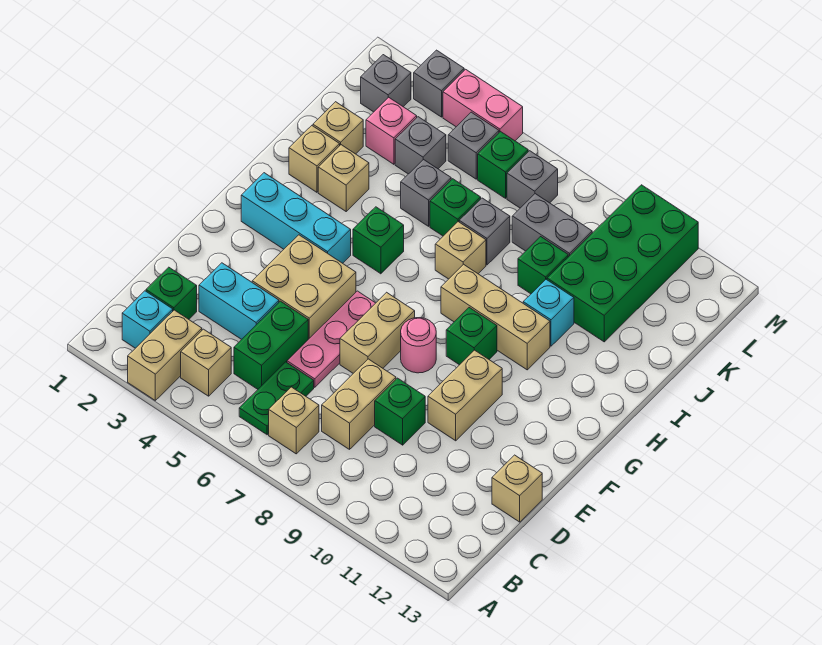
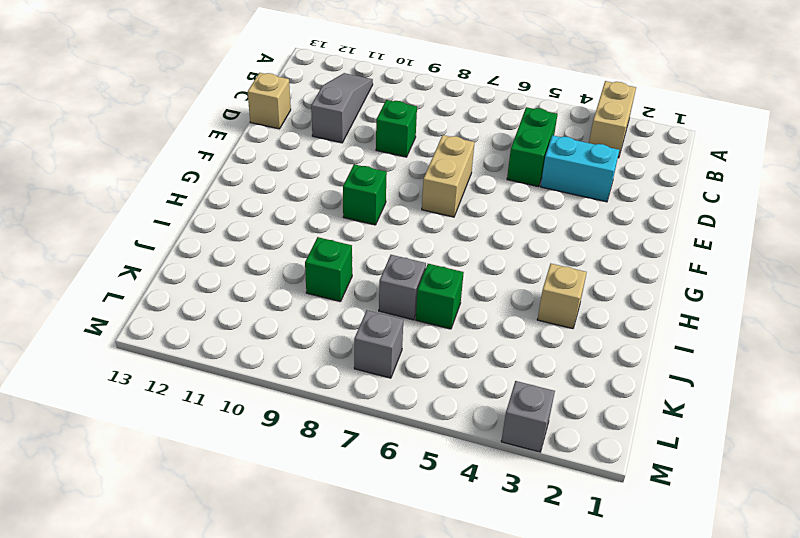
grey slope B11:D11 level 1 top D -> none
none -> cyan brick B2 level 1
none -> tan brick B4 level 1
none -> green plate B6:C6 level 1
none -> tan brick B7 level 1

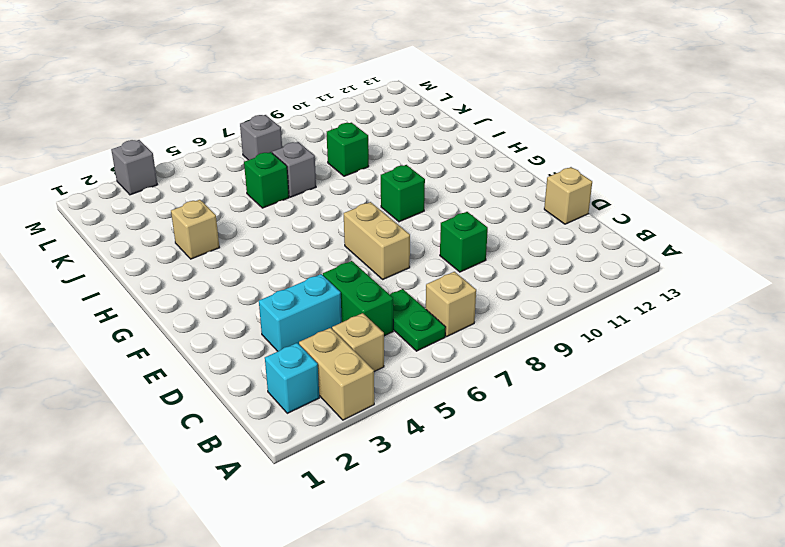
none -> green brick C2 level 1
none -> tan brick C8:D8 level 1
none -> pink plate D6:F6 level 1
none -> tan brick E4:F5 level 1

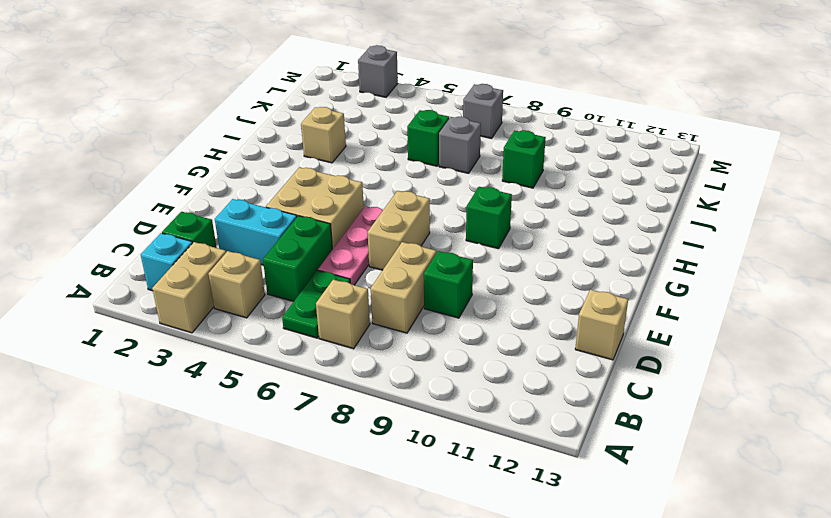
none -> tan brick E10:F10 level 1
none -> pink round brick F8 level 1
none -> cyan brick G2:G4 level 1
none -> green brick H5 level 1

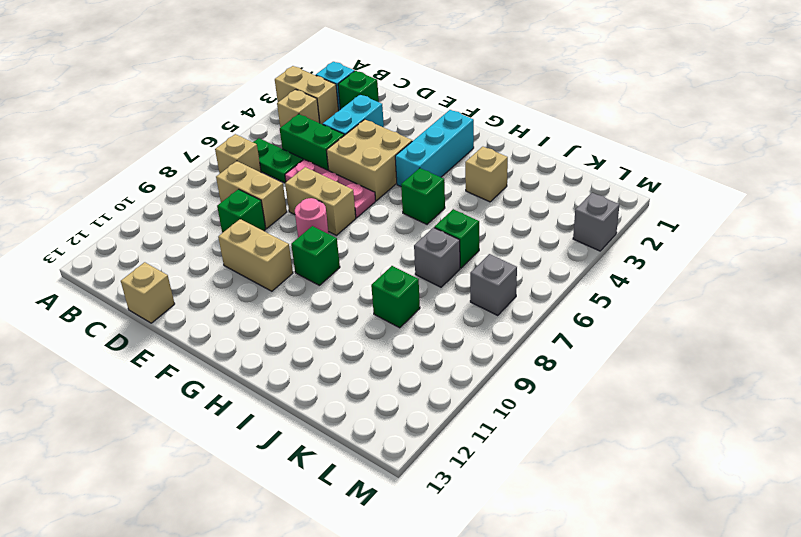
none -> tan brick H8:H10 level 1
none -> tan brick I2 level 1
none -> tan brick I7 level 1
none -> cyan brick I10 level 1

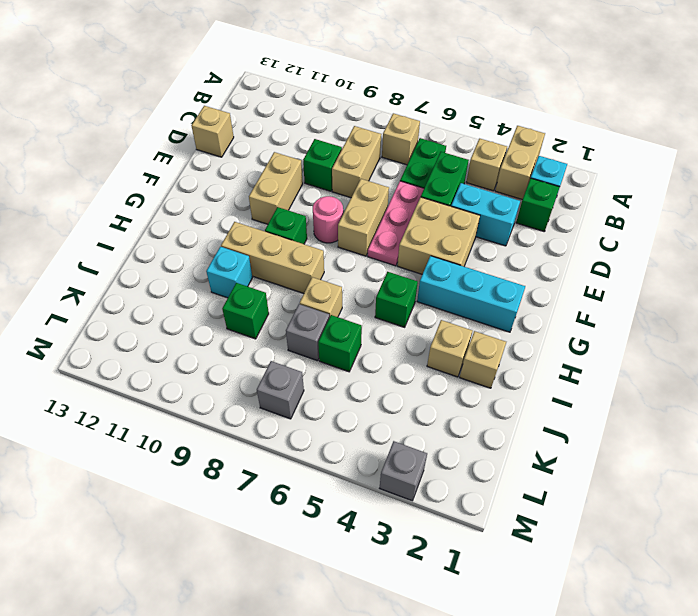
none -> tan brick J2 level 1
none -> grey brick J5 level 1
none -> green brick J10:M11 level 1
none -> pink brick K3 level 1

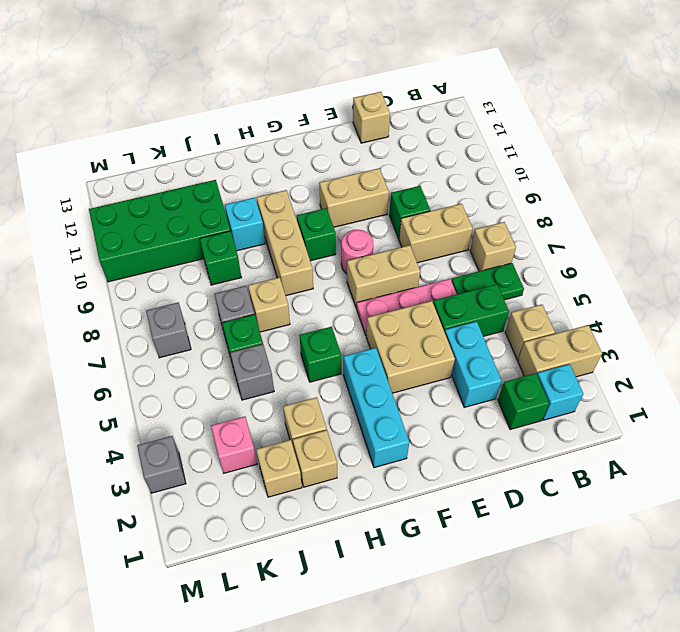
none -> grey brick K4 level 1
none -> grey brick K8:K9 level 1
none -> grey brick L2 level 1
none -> grey brick L5 level 1

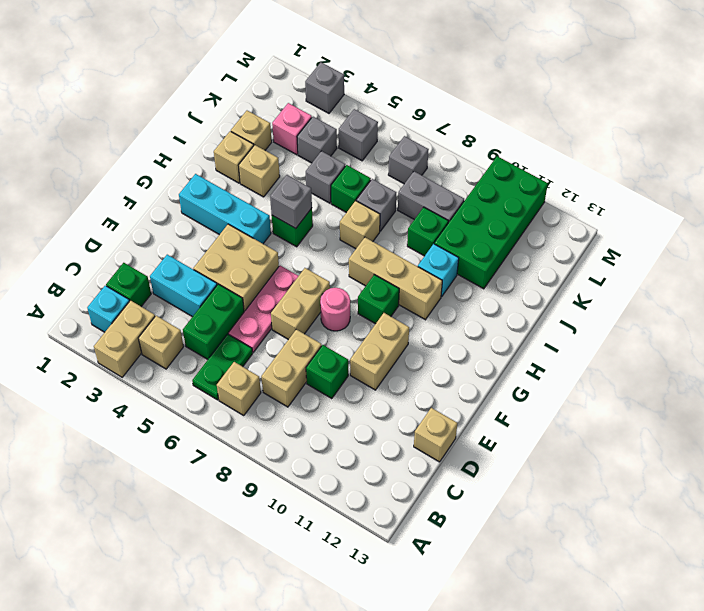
grey brick H5 level 2 -> grey brick L2 level 1
none -> green brick L6 level 1
none -> pink brick M4:M5 level 1

